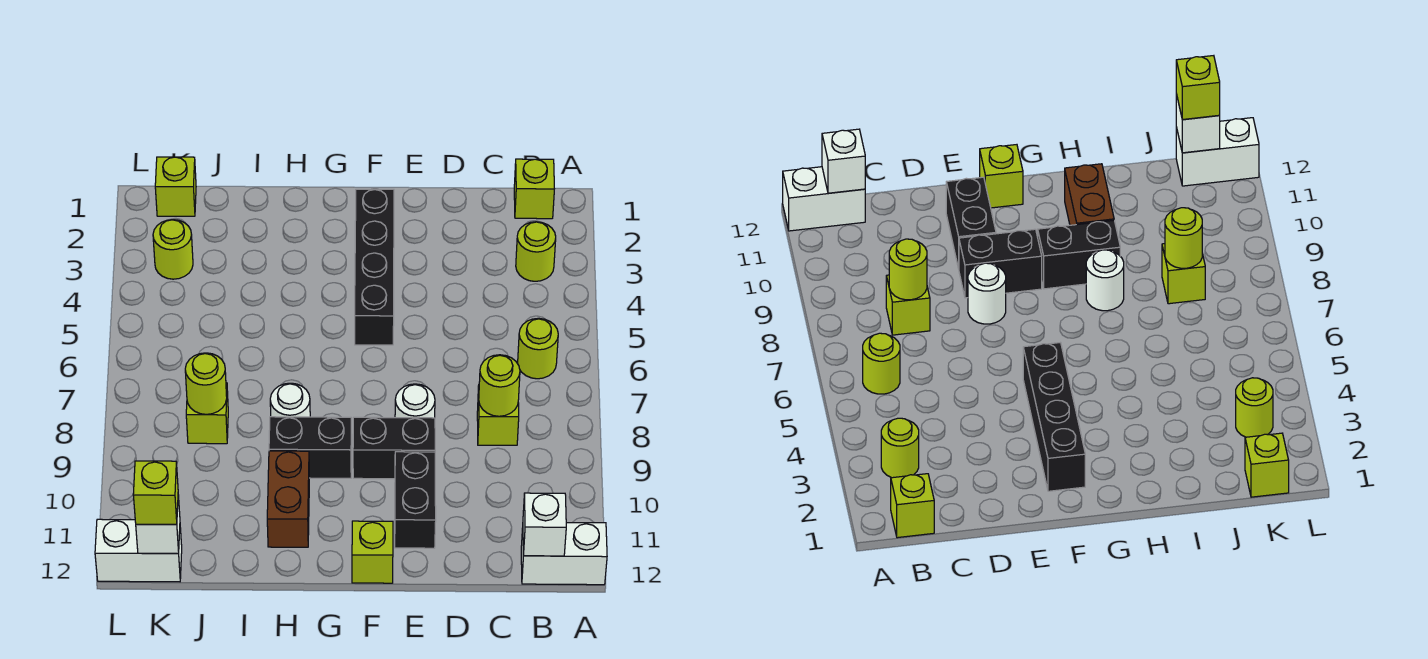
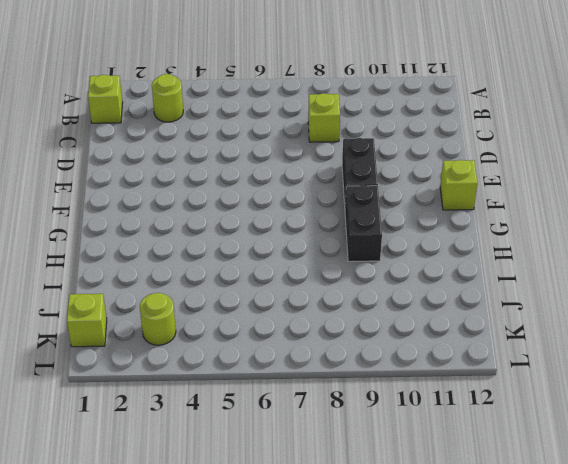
none -> white brick A12:B12 level 1
none -> lime round brick B6 level 1
none -> white round brick E8 level 1

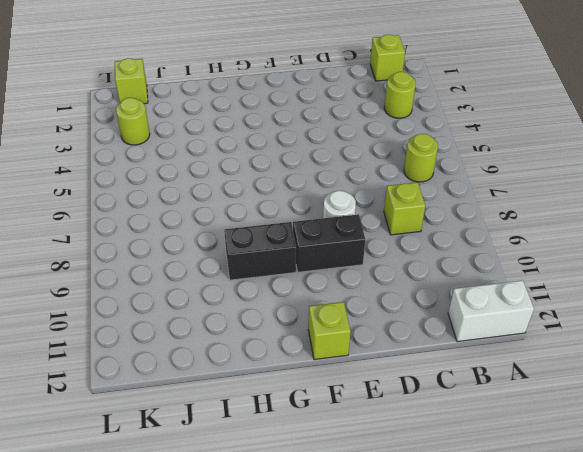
none -> black brick E10:E11 level 1
none -> black brick F2:F5 level 1
none -> white round brick H8 level 1

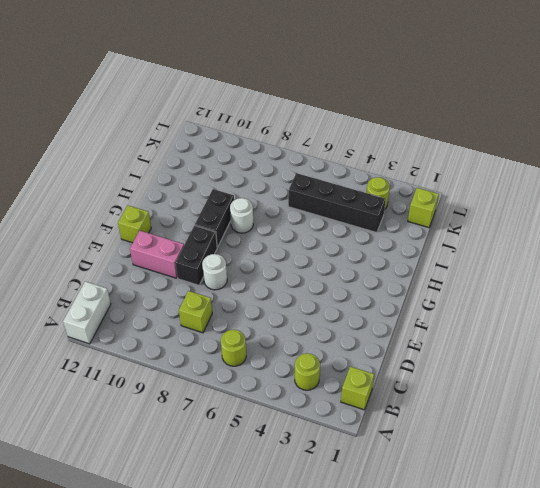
pink brick E10:E11 level 1 -> black brick E10:E11 level 1
black brick J3:J6 level 1 -> black brick F2:F5 level 1
none -> brown brick H10:H11 level 1
none -> lime brick J8 level 1
none -> white brick K12:L12 level 1

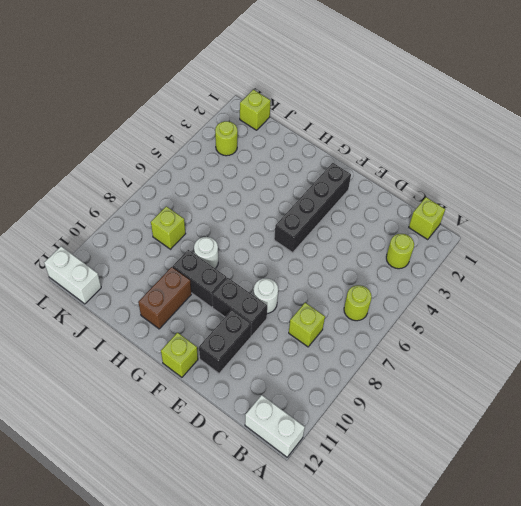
none -> white brick B12 level 2
none -> lime round brick C8 level 2
none -> lime round brick J8 level 2

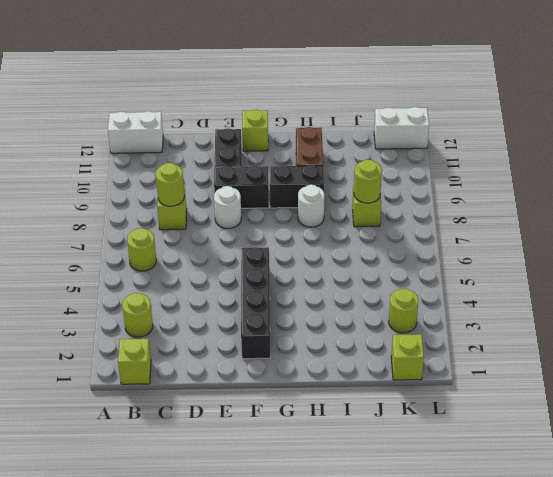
none -> white brick B12 level 2
none -> white brick K12 level 2
none -> lime brick K12 level 3

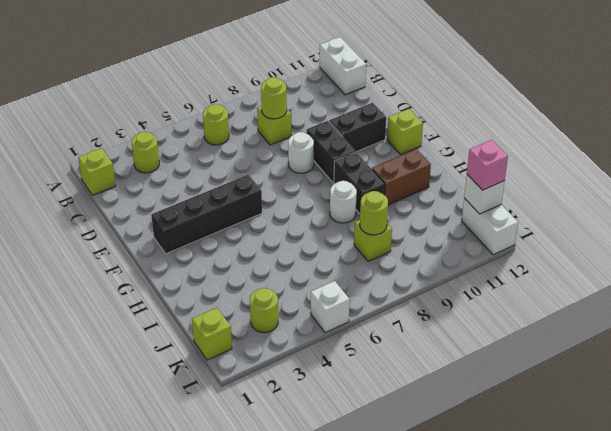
pink brick K12 level 3 -> lime brick K12 level 3
white brick L5 level 1 -> white brick B12 level 2

